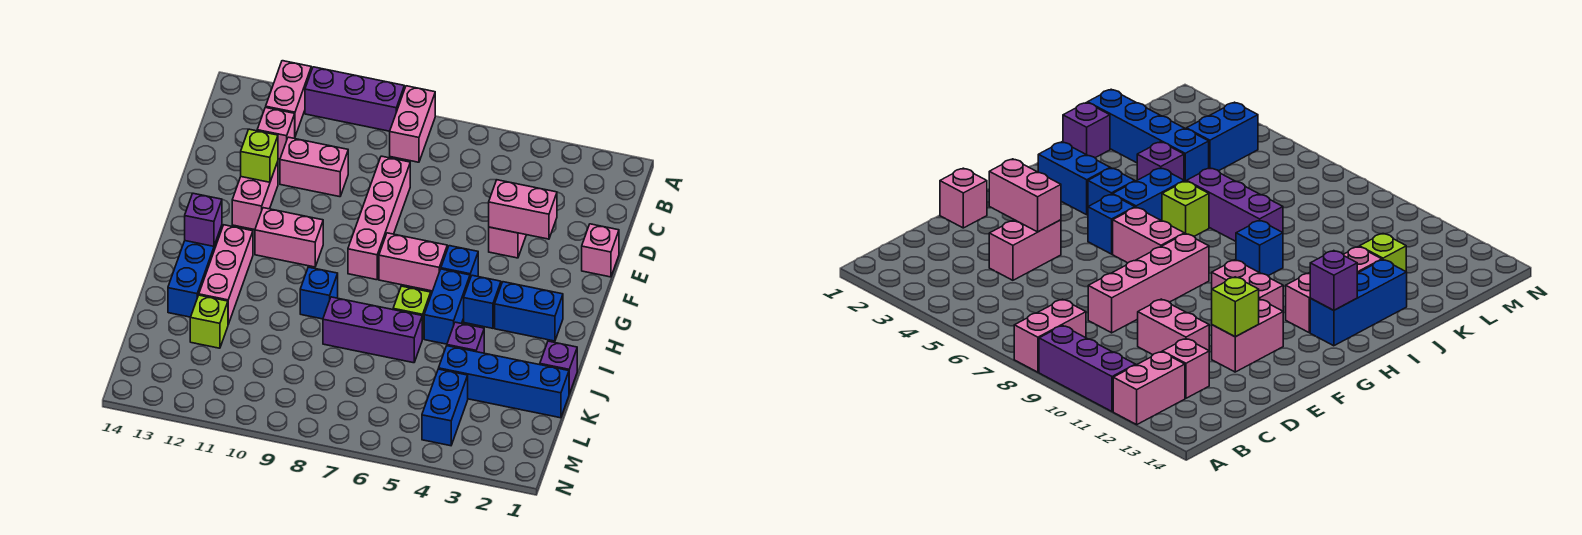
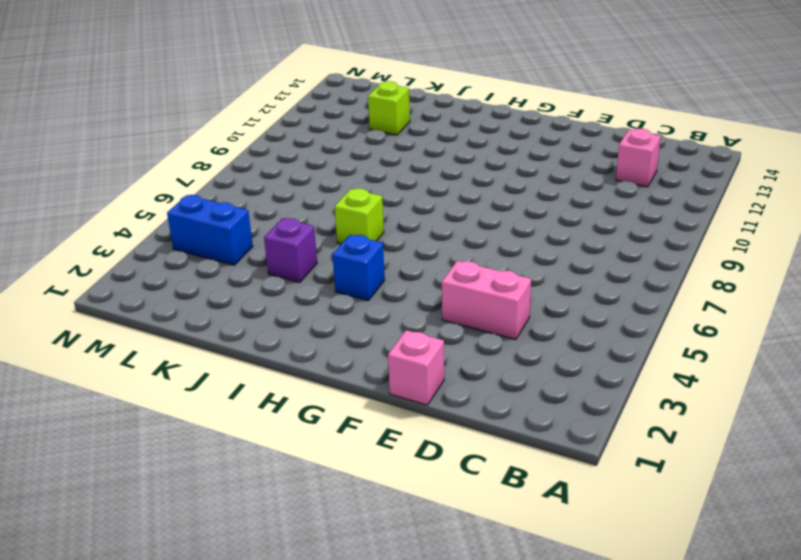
none -> pink brick A8:B8 level 1
none -> purple brick A9:A11 level 1
none -> pink brick A12:B12 level 1

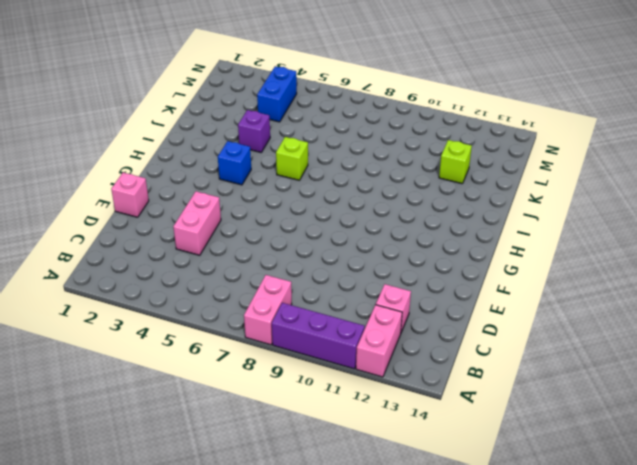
none -> pink brick D8:G8 level 1
none -> pink brick D10:D11 level 1
none -> pink brick E12:F12 level 1

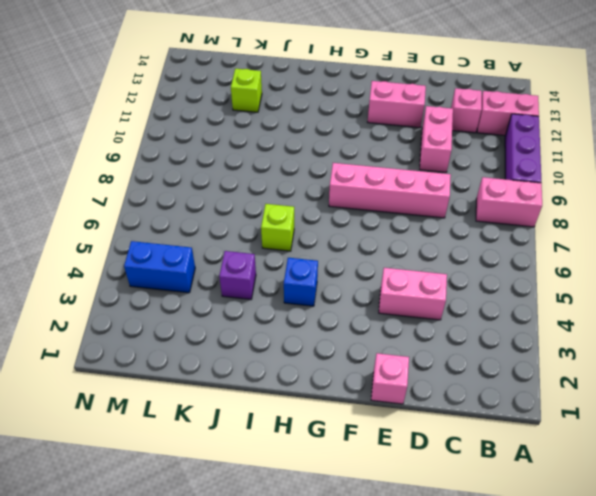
none -> blue brick G5 level 1
none -> pink brick G6:G7 level 1
none -> pink brick G10:G11 level 1

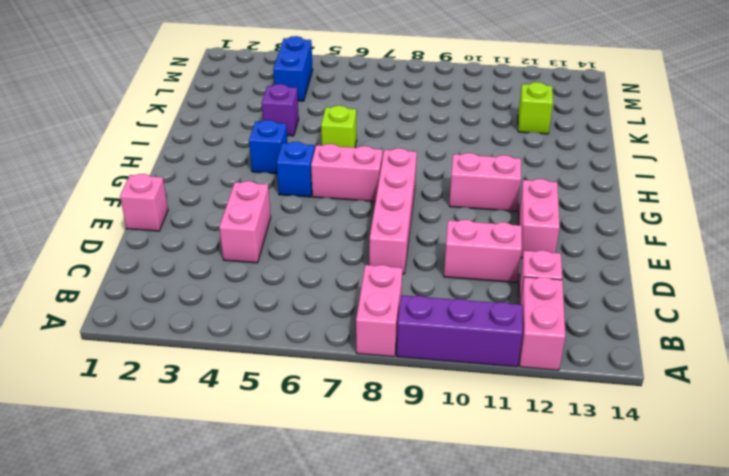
none -> blue brick H2:H3 level 1
none -> blue brick H5:I5 level 1
none -> pink brick H12:J12 level 1

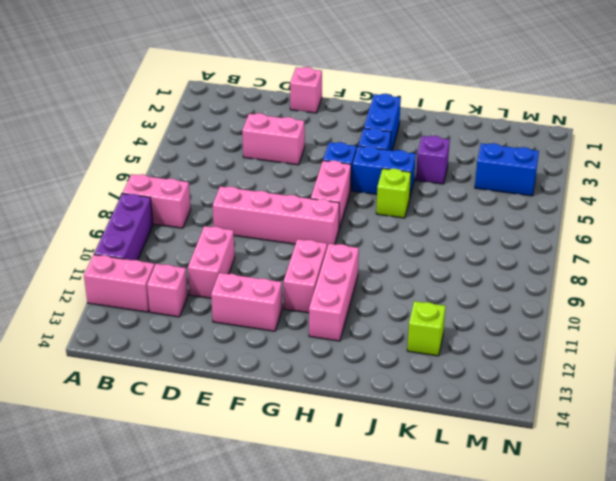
pink brick H10:H12 level 1 -> pink brick H12:J12 level 1
none -> blue brick H13:J13 level 1
none -> blue brick I9 level 1
none -> purple brick J1 level 1

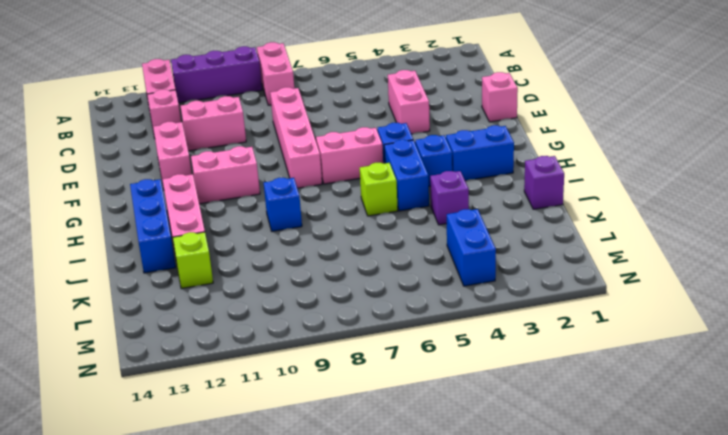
none -> purple brick J6:J8 level 1
none -> blue brick K1:K4 level 1
none -> pink brick E3:E4 level 2

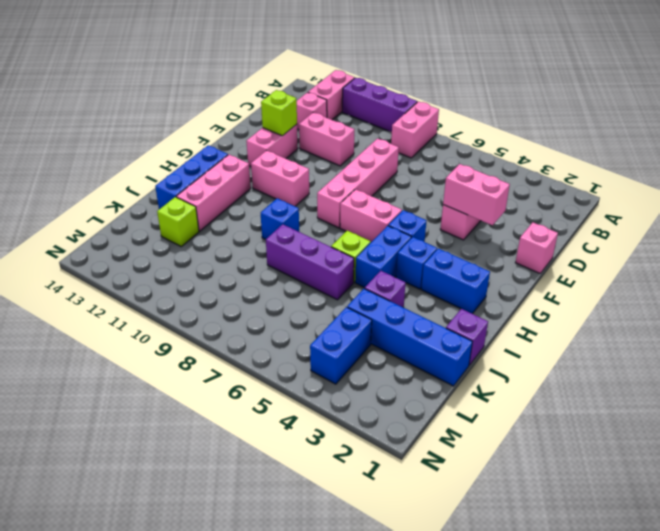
none -> purple brick H13 level 2

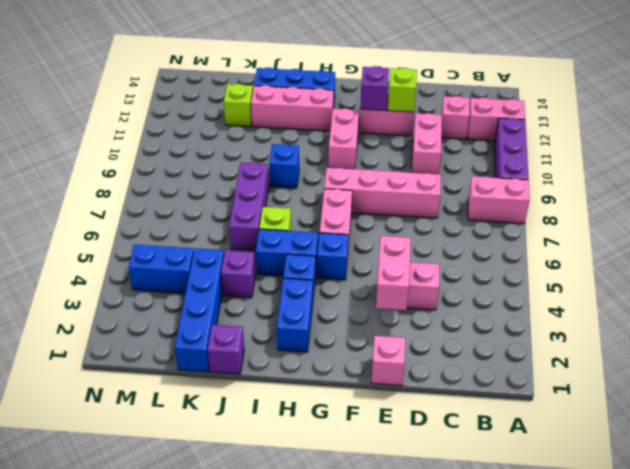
purple brick F12 level 2 -> purple brick H13 level 2

